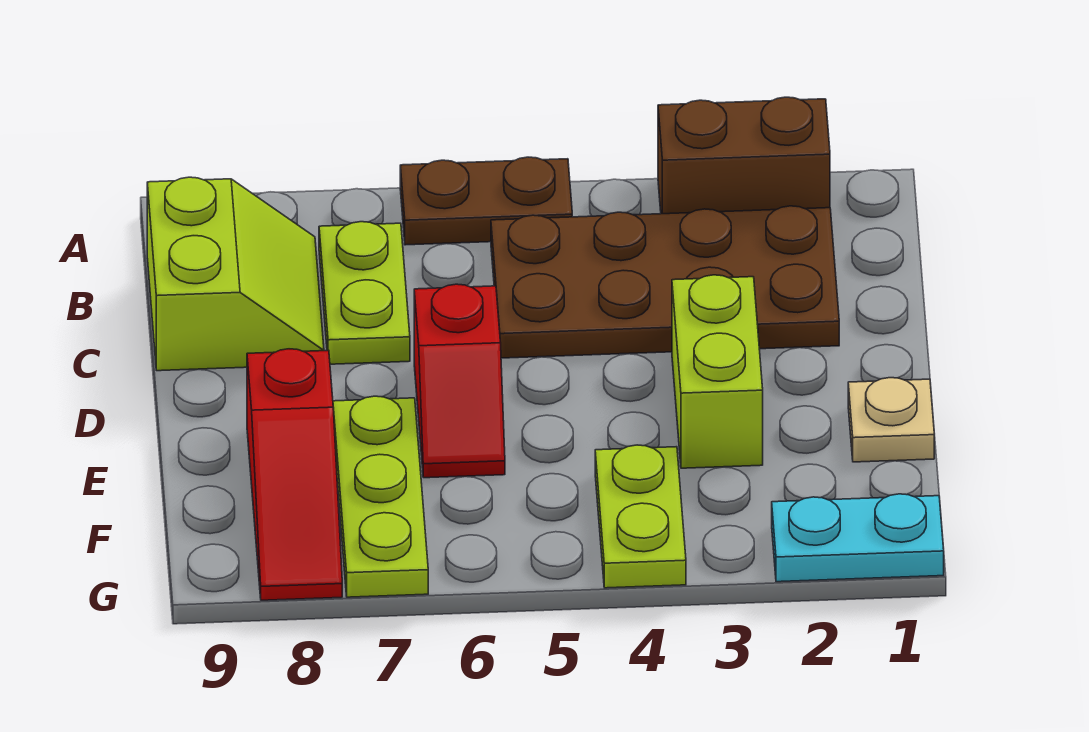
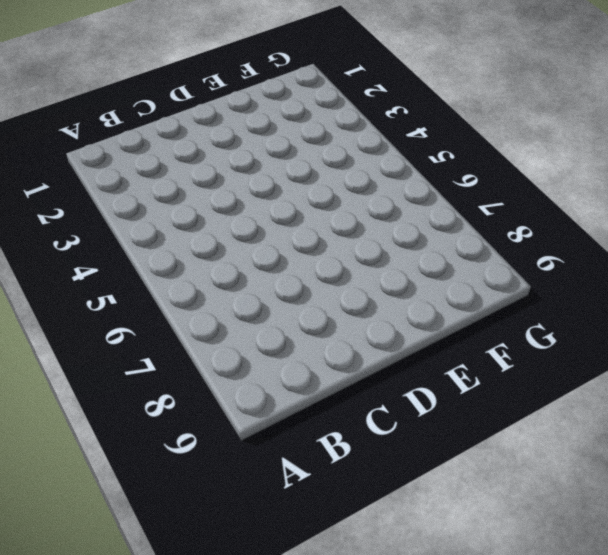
none -> brown brick A2:A3 level 1
none -> brown plate A5:A6 level 1
none -> brown plate B2:C5 level 1

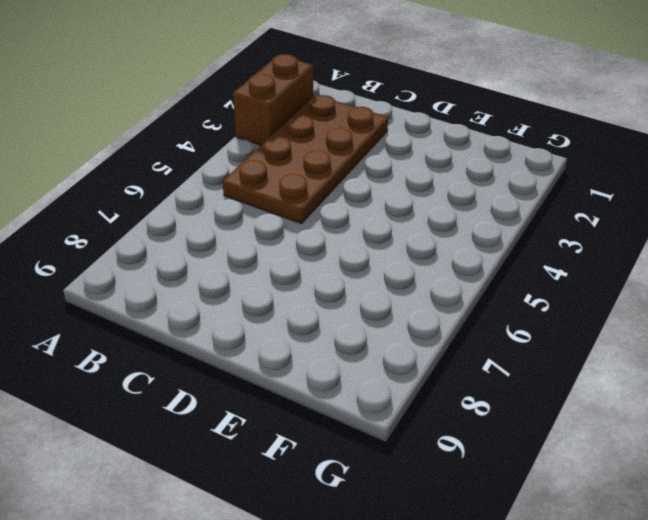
none -> brown plate A5:A6 level 1
none -> lime plate B7:C7 level 1
none -> lime slope B8:C9 level 1 top 9

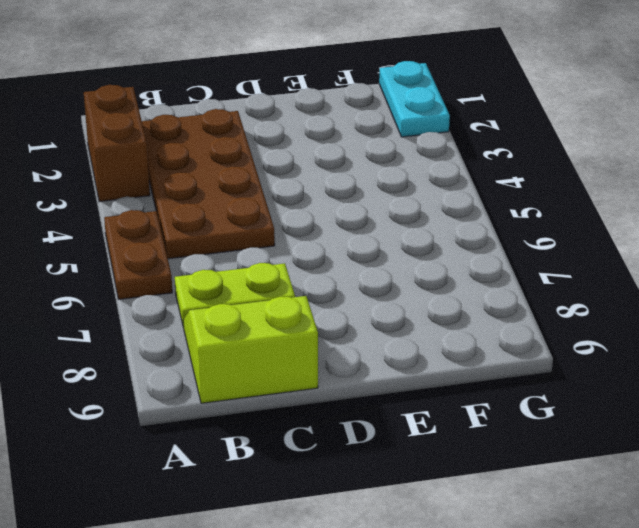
none -> lime brick D3:E3 level 1
none -> red slope D6:E6 level 1 top D
none -> tan plate E1 level 1

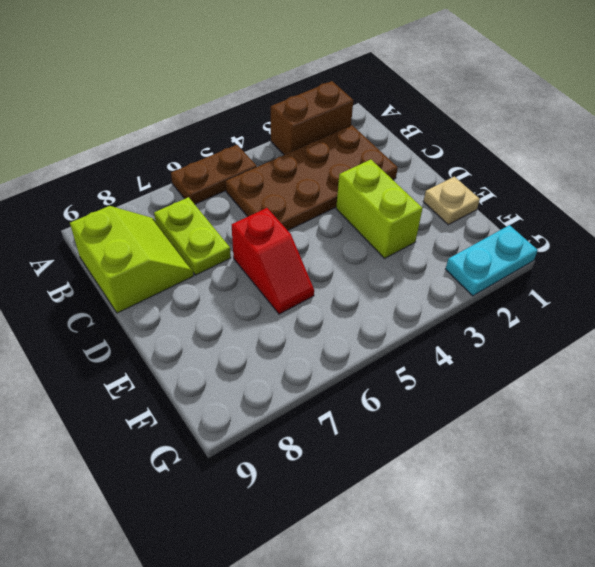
none -> lime plate E7:G7 level 1
none -> red slope E8:G8 level 1 top E
none -> lime plate F4:G4 level 1

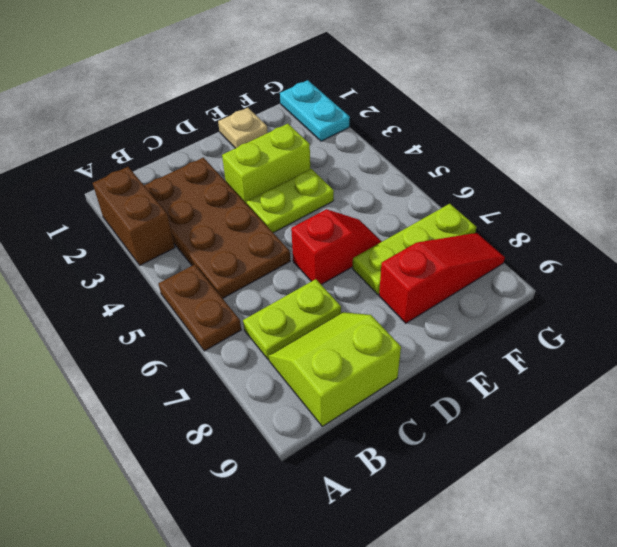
lime plate D4:E4 level 1 -> lime plate F4:G4 level 1

